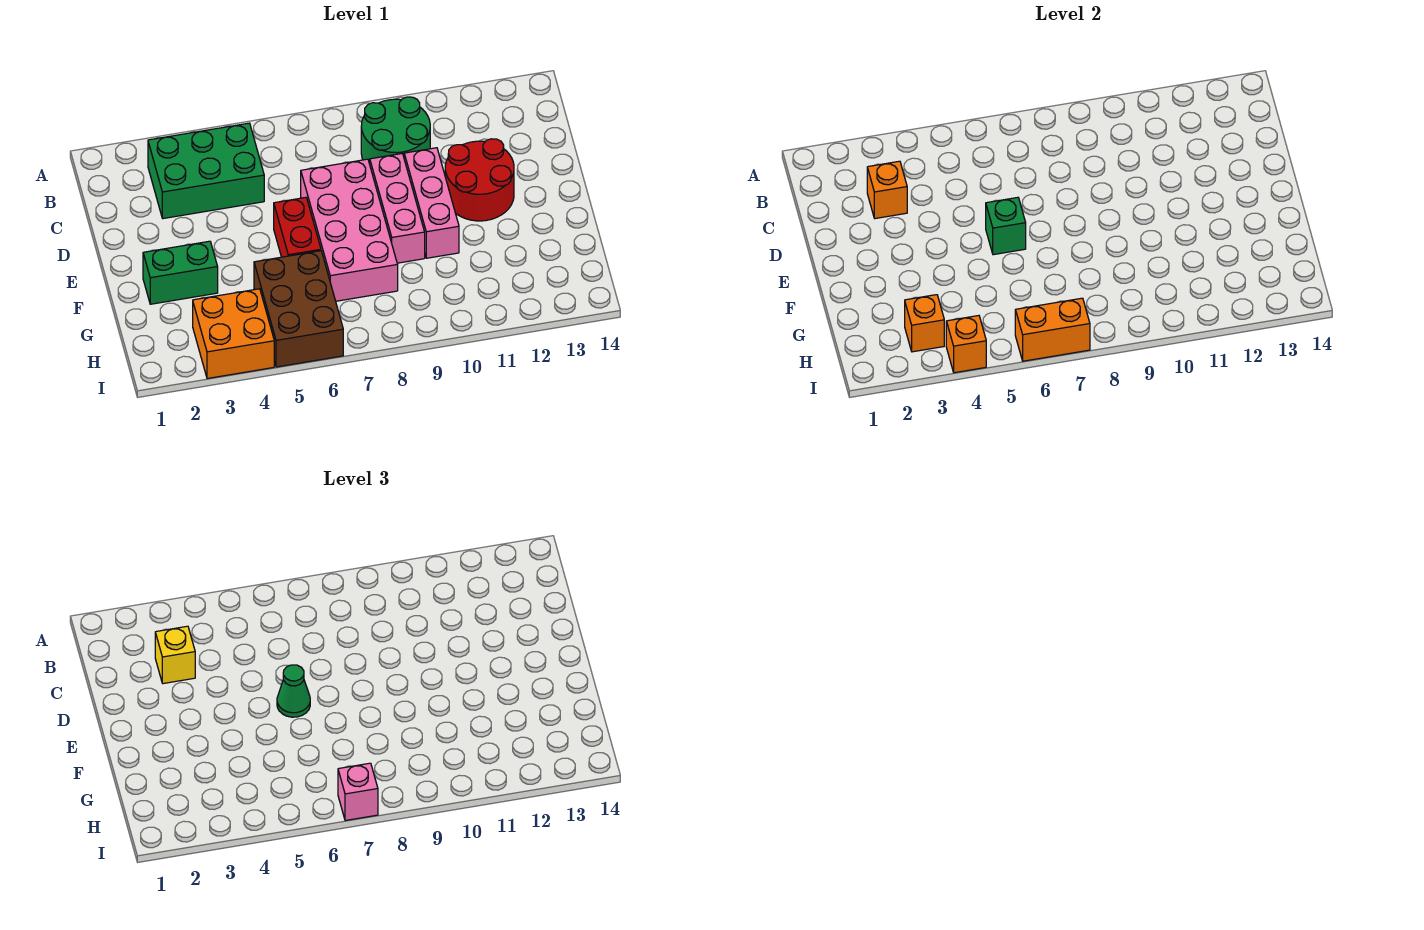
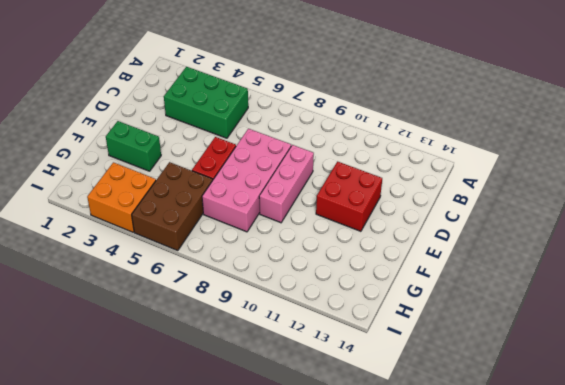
red brick D11:E12 level 1 -> red round brick D11:E12 level 1
none -> green round brick B9:C10 level 1
none -> pink brick D10:F10 level 1
none -> orange brick C3 level 2

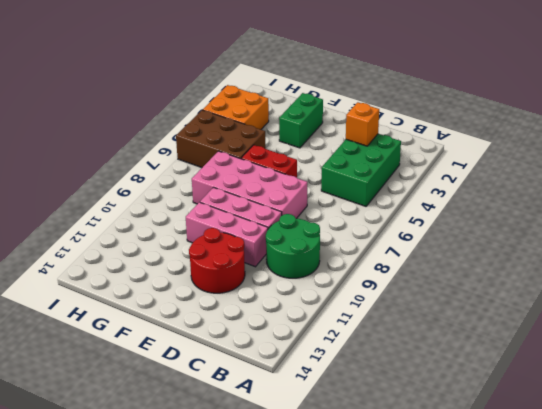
none -> green brick E6 level 2
none -> orange brick H3 level 2
none -> orange brick I4 level 2

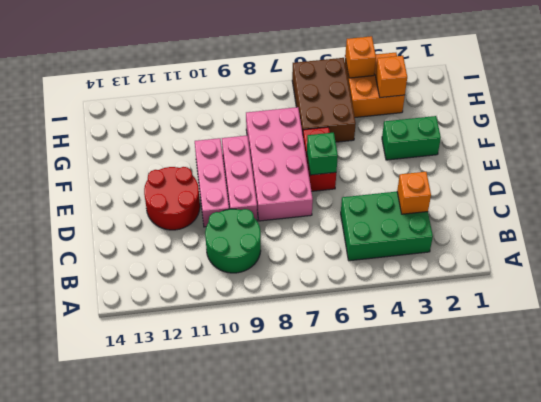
none -> orange brick I6:I7 level 2
none -> yellow brick C3 level 3
none -> green cone E6 level 3

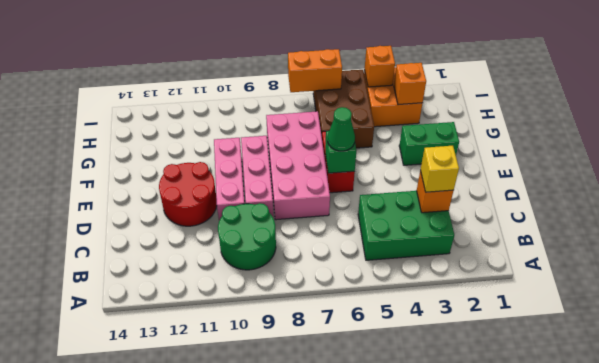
none -> pink brick I7 level 3

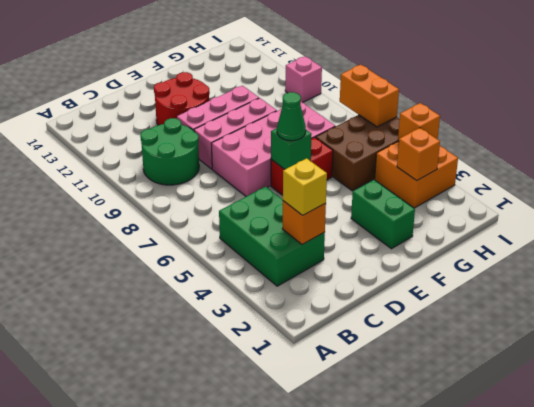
pink brick I10 level 1 -> pink brick I7 level 3

